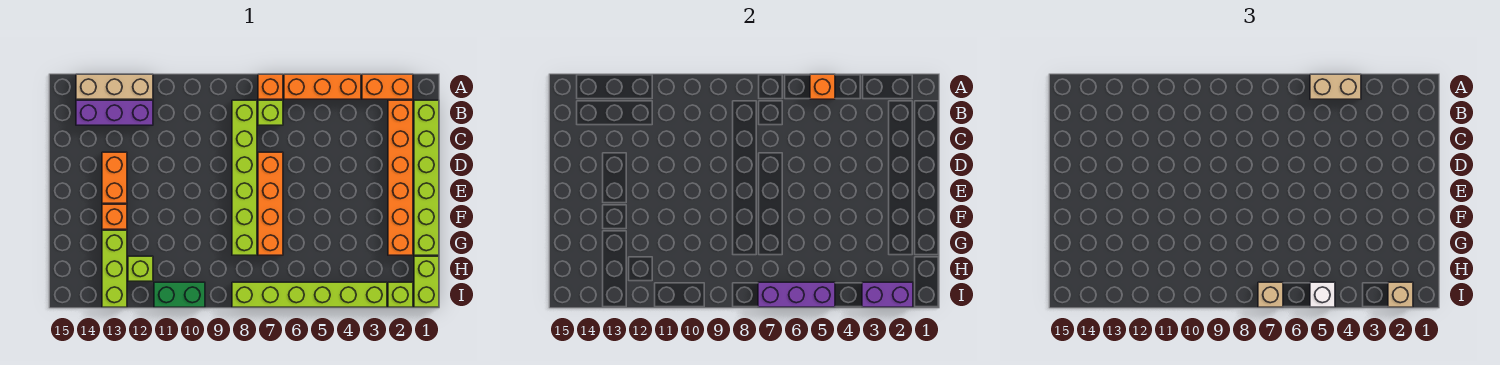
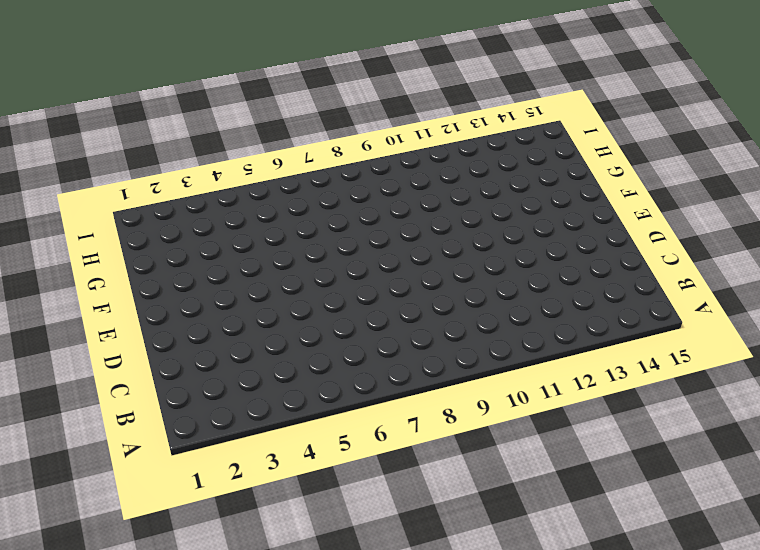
none -> orange brick A2:A3 level 1
none -> orange brick A4:A6 level 1
none -> orange brick A7 level 1

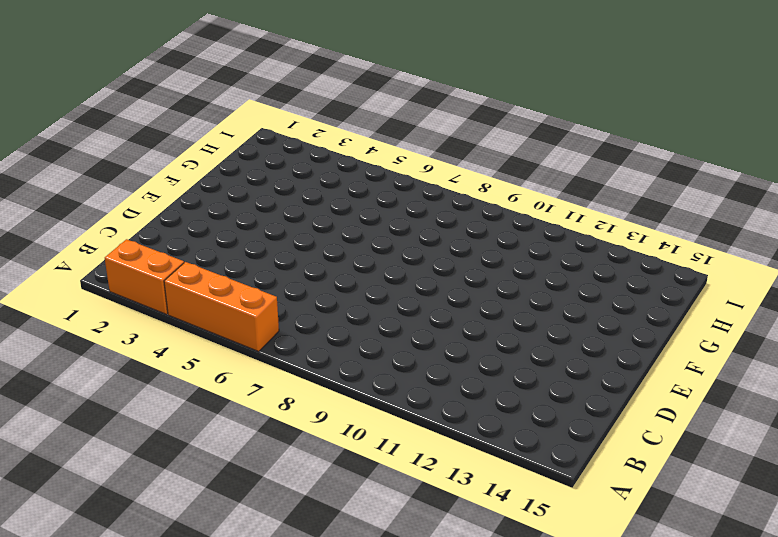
none -> orange brick A7 level 1
none -> tan brick A12:A14 level 1
none -> lime brick B1:G1 level 1

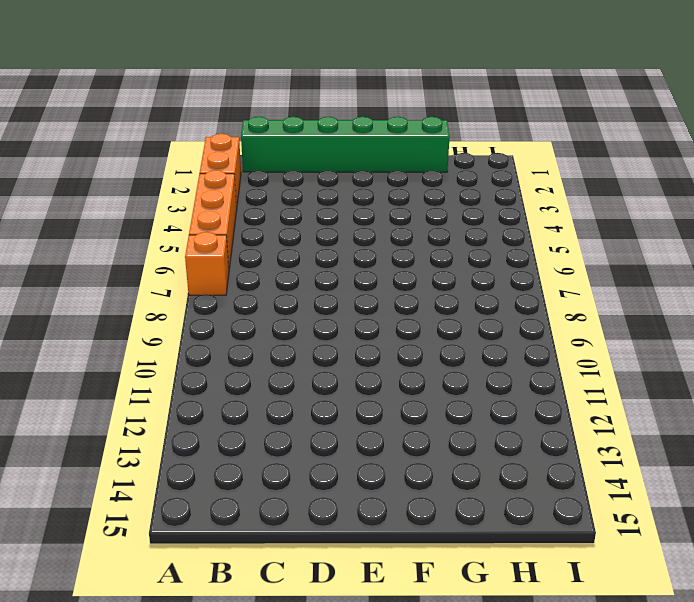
green brick B1:G1 level 1 -> lime brick B1:G1 level 1
none -> tan brick A12:A14 level 1
none -> orange brick B2:G2 level 1
none -> lime brick B7 level 1

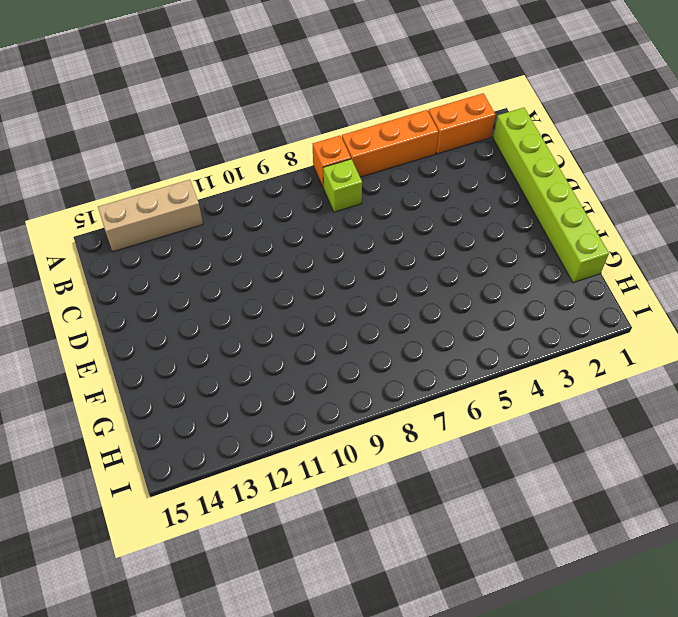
none -> orange brick B2:G2 level 1
none -> lime brick B8:G8 level 1
none -> purple brick B12:B14 level 1

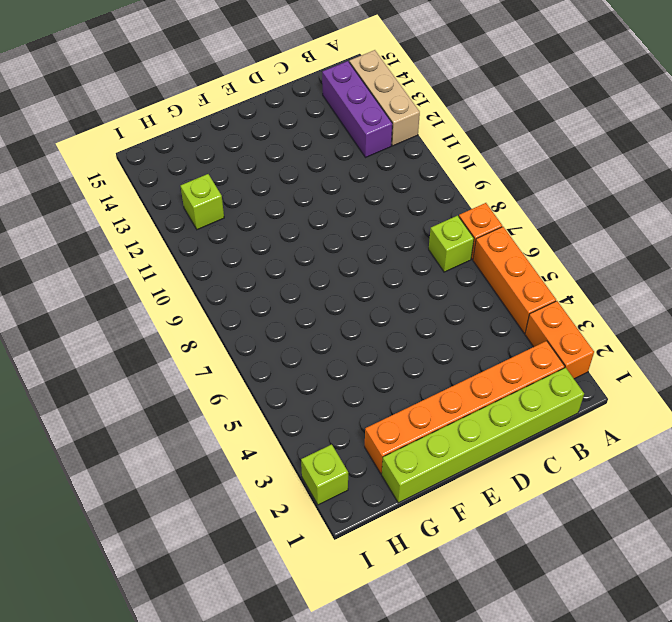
none -> lime brick B8:G8 level 1
none -> orange brick D7:G7 level 1
none -> orange brick D13:E13 level 1

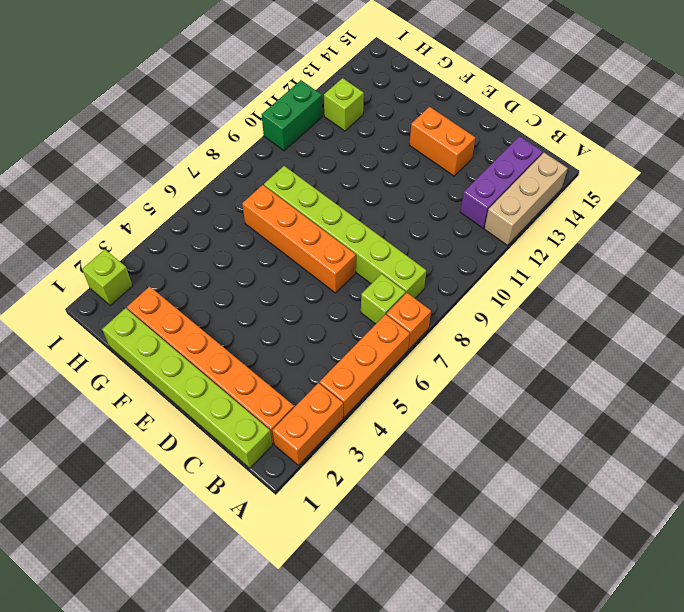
none -> orange brick F13 level 1
none -> lime brick G13:I13 level 1
none -> lime brick H1:I1 level 1

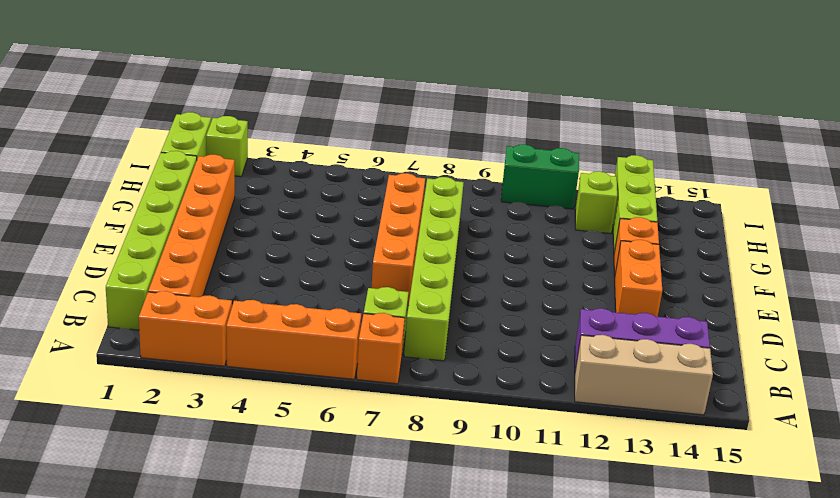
none -> lime brick I3:I8 level 1
none -> orange brick A5 level 2
none -> purple brick I2:I3 level 2

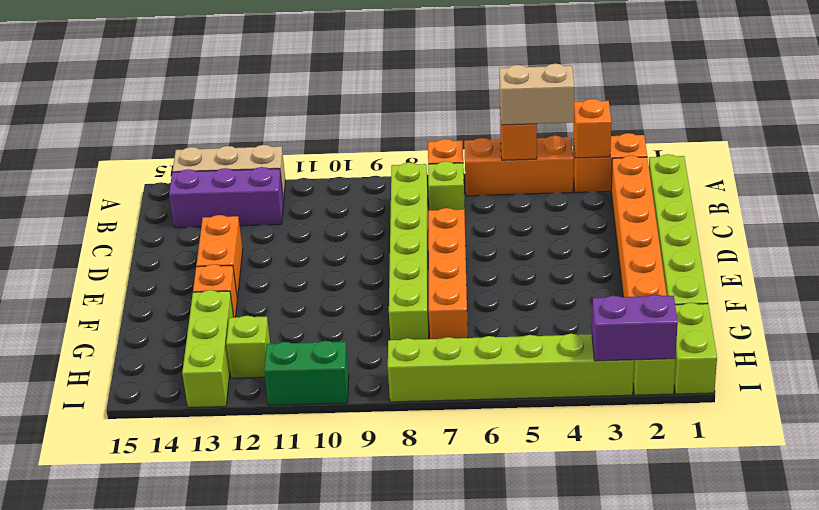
orange brick A3 level 2 -> none
none -> purple brick I5:I7 level 2
none -> tan brick I2 level 3
none -> white brick I5 level 3

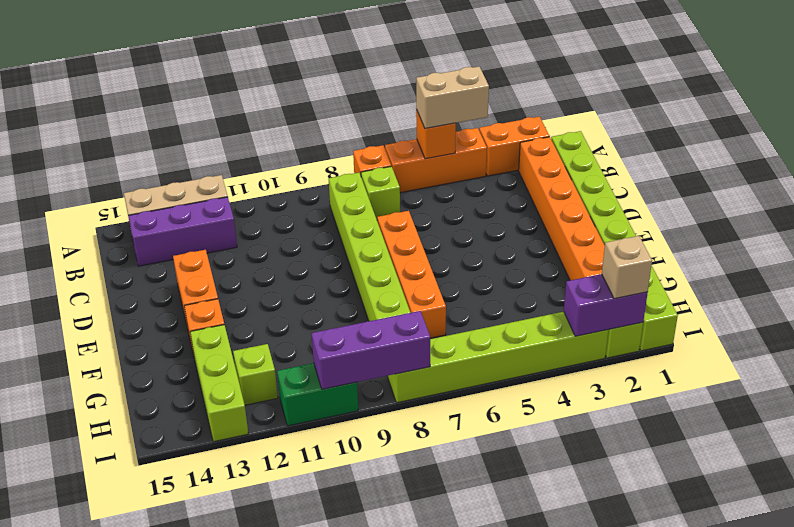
purple brick I8:I10 level 2 -> purple brick I5:I7 level 2
none -> white brick I5 level 3
none -> tan brick I7 level 3

